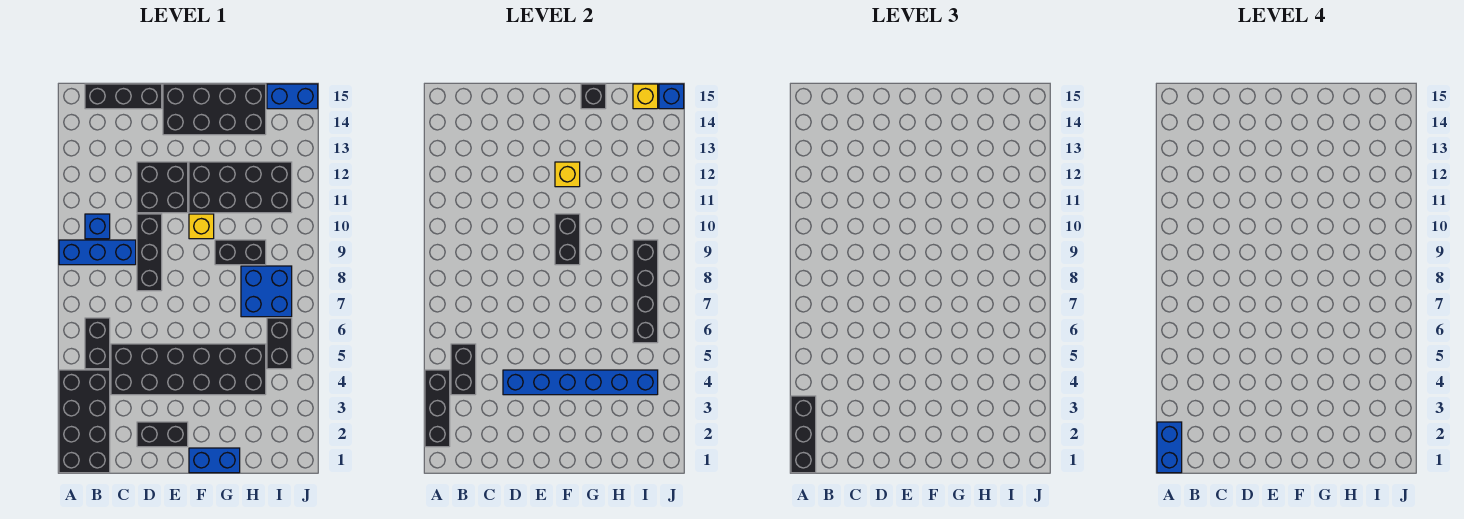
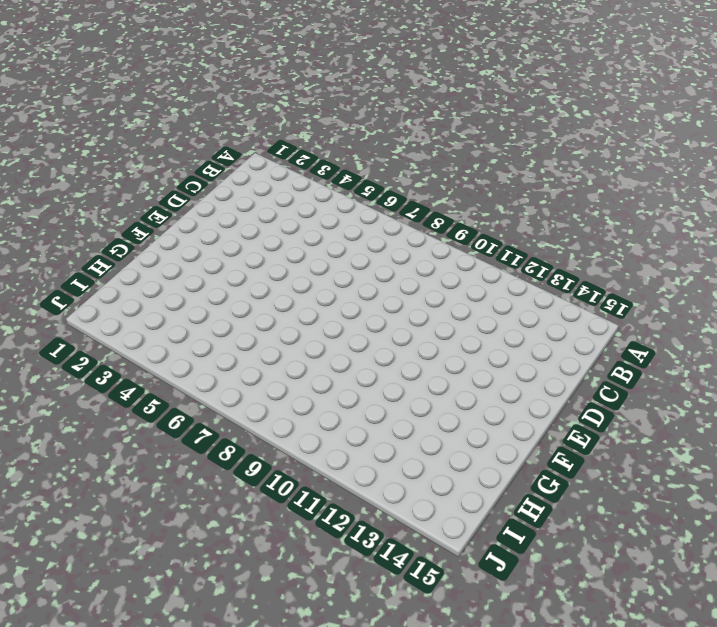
none -> black brick A1:B4 level 1
none -> blue brick A9:C9 level 1
none -> black brick B5:B6 level 1

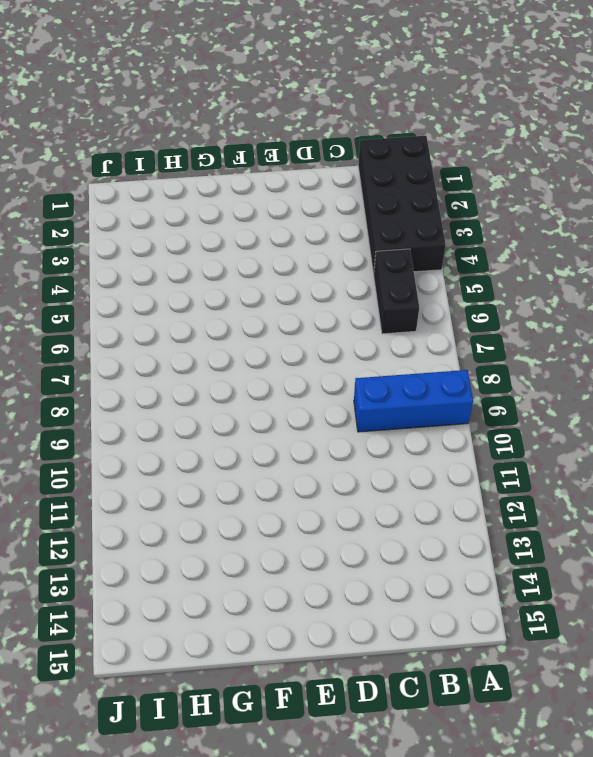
none -> blue brick B10 level 1
none -> black brick B15:D15 level 1
none -> black brick C4:H5 level 1

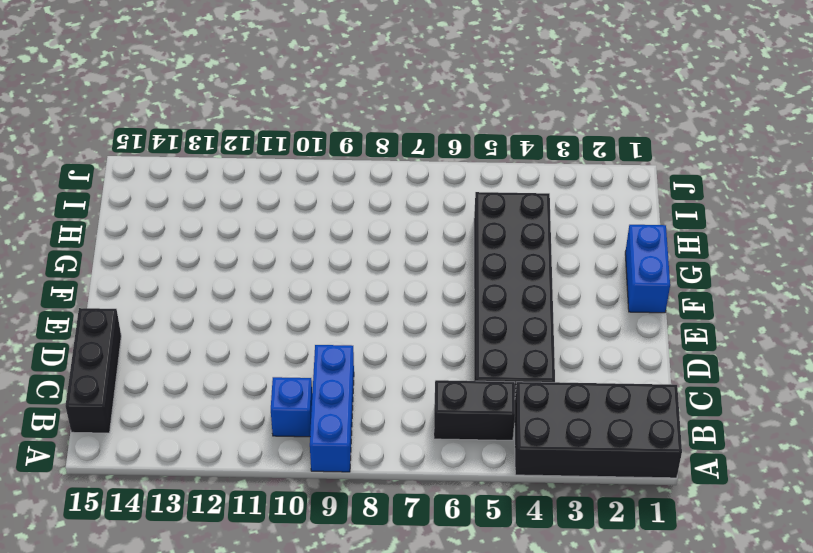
none -> black brick D2:E2 level 1
none -> black brick D8:D10 level 1
none -> black brick D11:E12 level 1

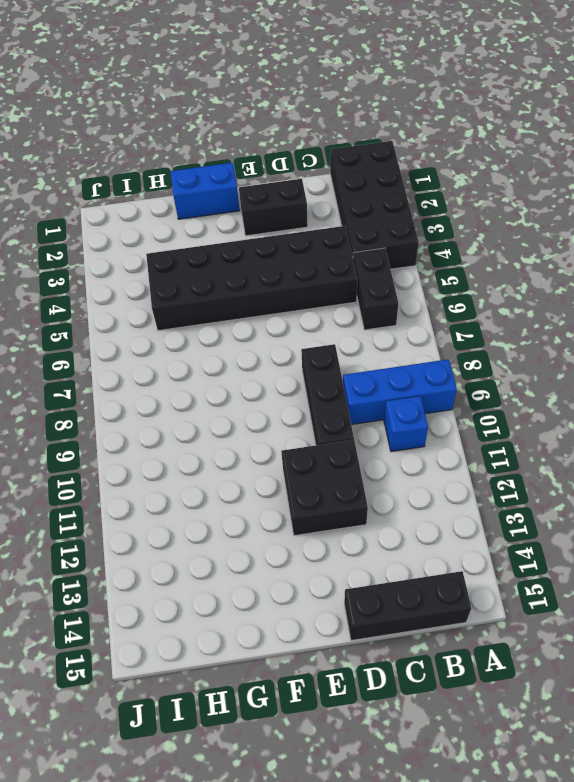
none -> black brick E14:H15 level 1
none -> yellow brick F10 level 1
none -> black brick F11:I12 level 1

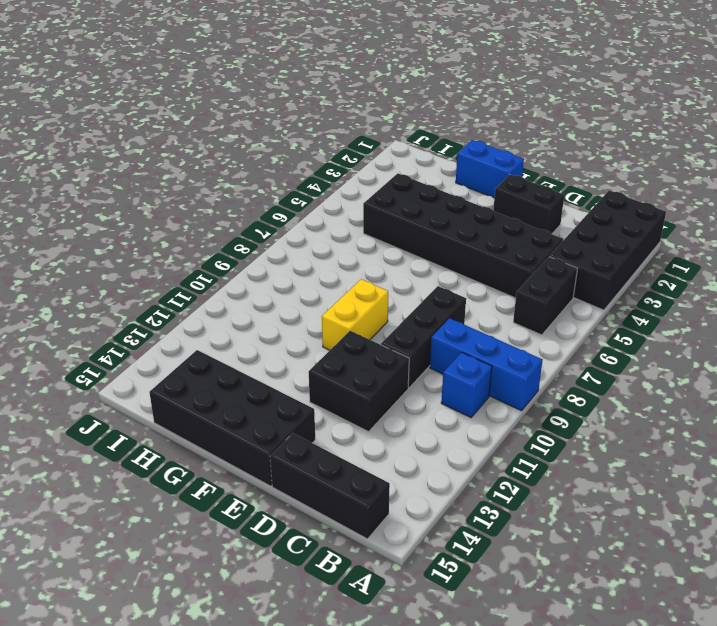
yellow brick F9:F10 level 1 -> yellow brick F10 level 1
none -> black brick F11:I12 level 1
none -> black brick G9:H9 level 1
none -> blue brick H7:I8 level 1

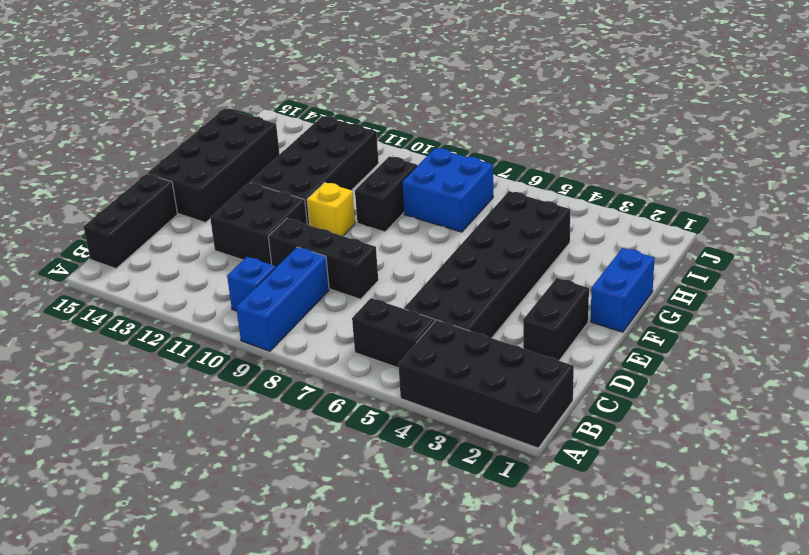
none -> black brick I5:I6 level 1
none -> blue brick I15:J15 level 1
none -> black brick A2:A4 level 2

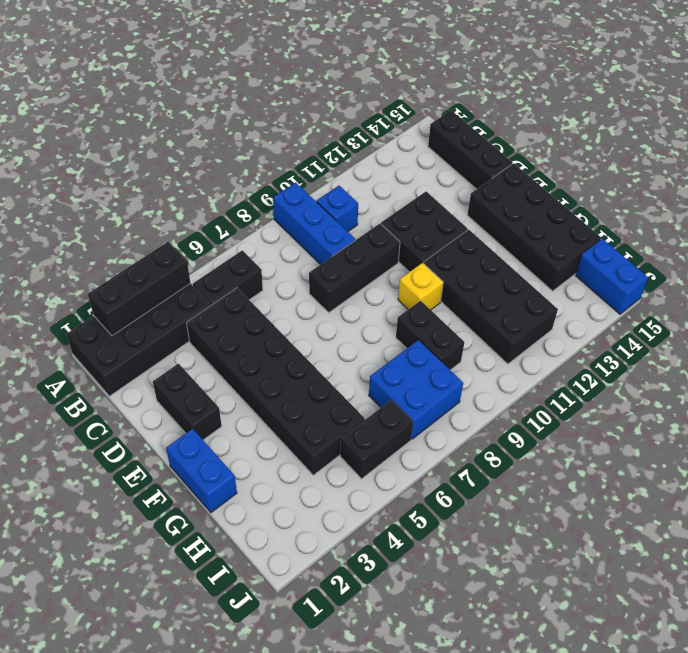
none -> black brick B4:B5 level 2
none -> blue brick D4:I4 level 2
none -> black brick F9:F10 level 2

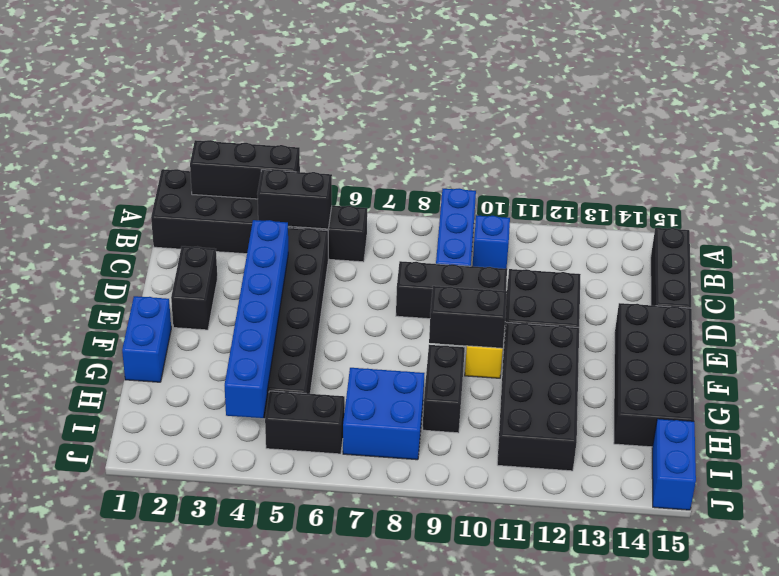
none -> yellow brick F12 level 2
none -> black brick G15 level 2
none -> black brick I6:I9 level 2

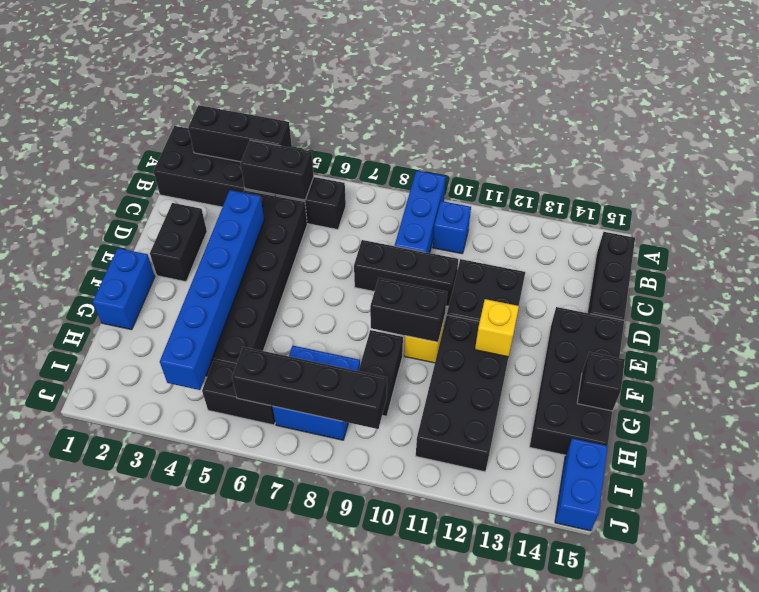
none -> yellow brick I15 level 2
none -> blue brick J15 level 2
none -> black brick A1:A3 level 3

